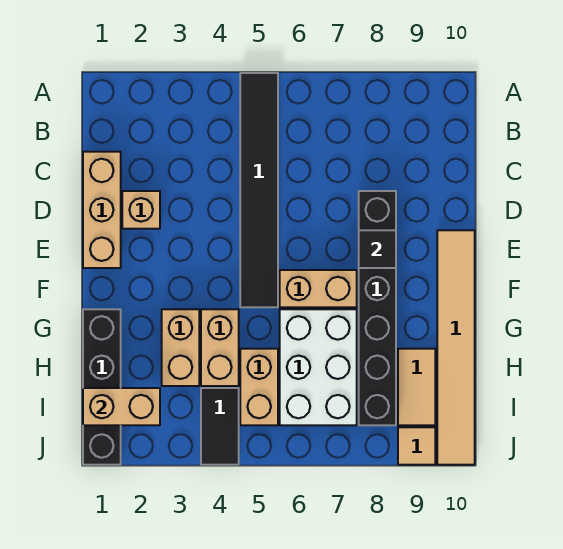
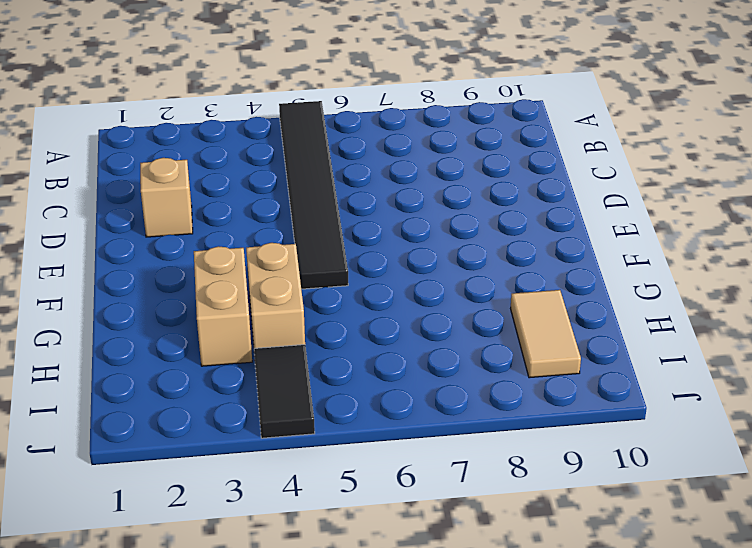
none -> tan brick C1:E1 level 1
none -> black brick D8:I8 level 1
none -> tan tile E10:J10 level 1

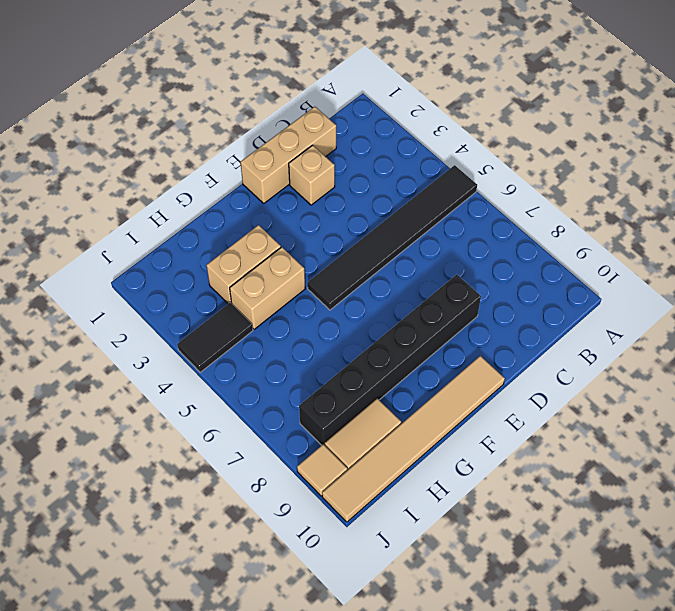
none -> tan brick F6:F7 level 1
none -> black brick G1:J1 level 1
none -> white brick G6:I7 level 1

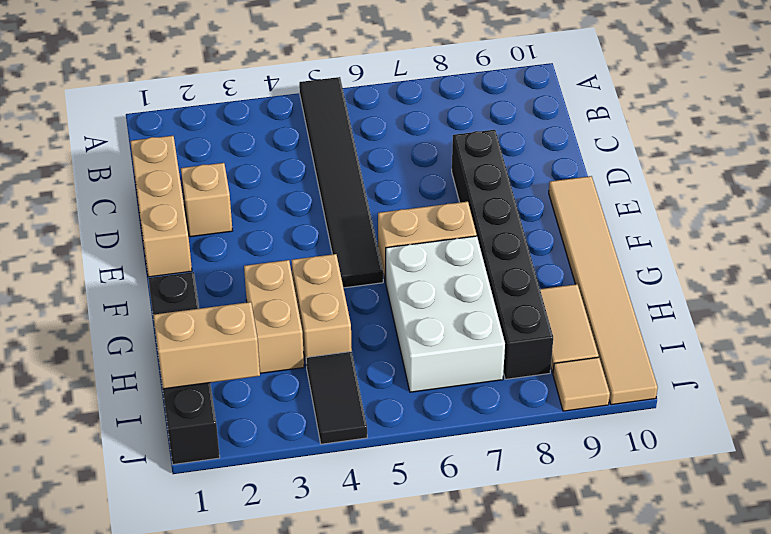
none -> tan brick H5:I5 level 1
none -> black tile E8 level 2

